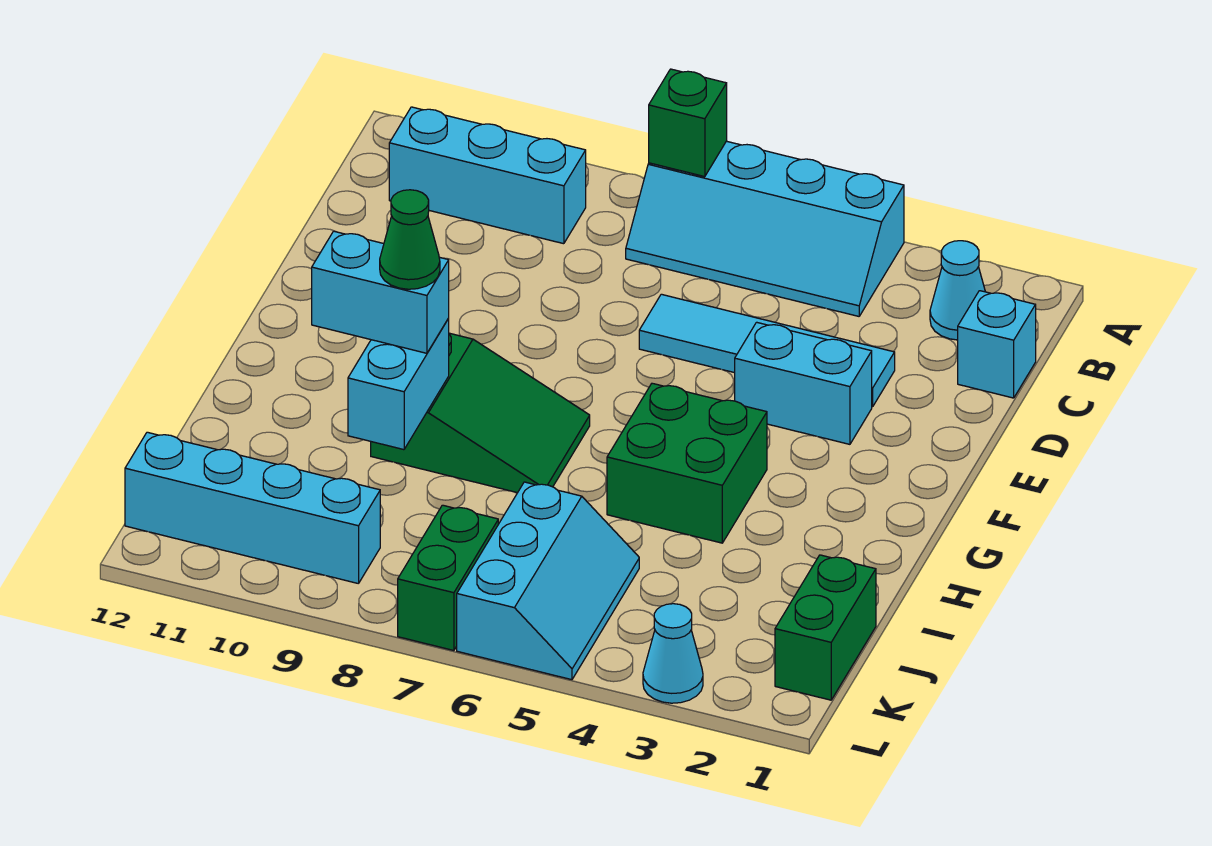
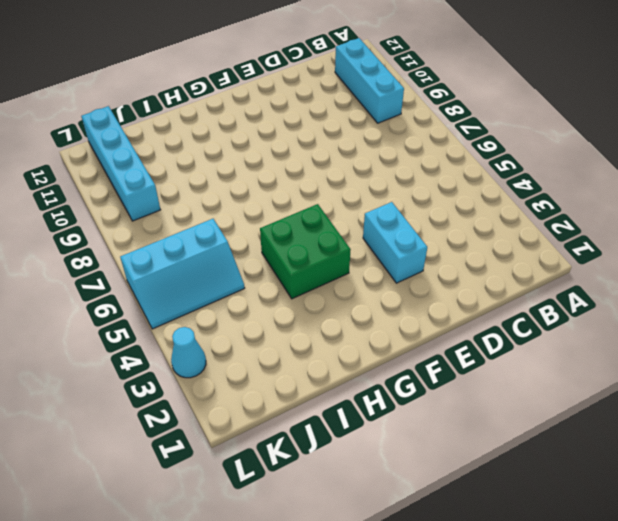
none -> cyan slope A4:B7 level 1 top A
none -> cyan cone B2 level 1
none -> cyan brick C1 level 1

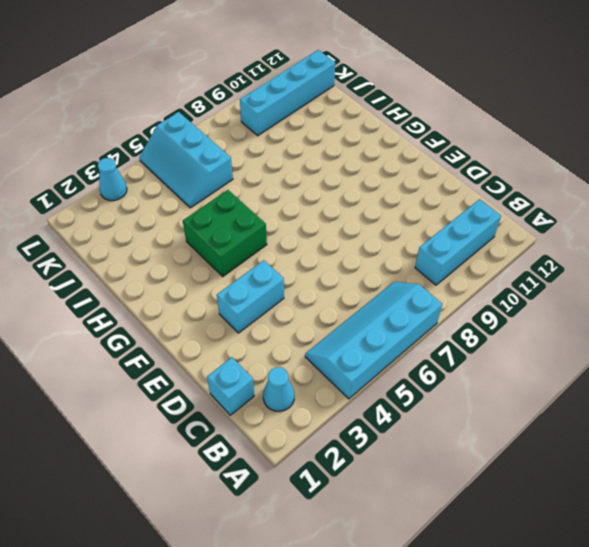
none -> cyan tile D3:D6 level 1
none -> green slope G7:H9 level 1 top 9
none -> green brick J1:K1 level 1

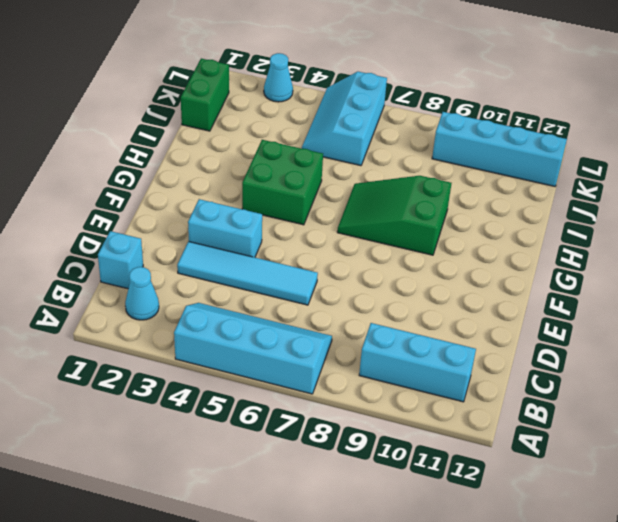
none -> green brick K7:L7 level 1
none -> green brick A7 level 2
none -> cyan brick H9:I9 level 2

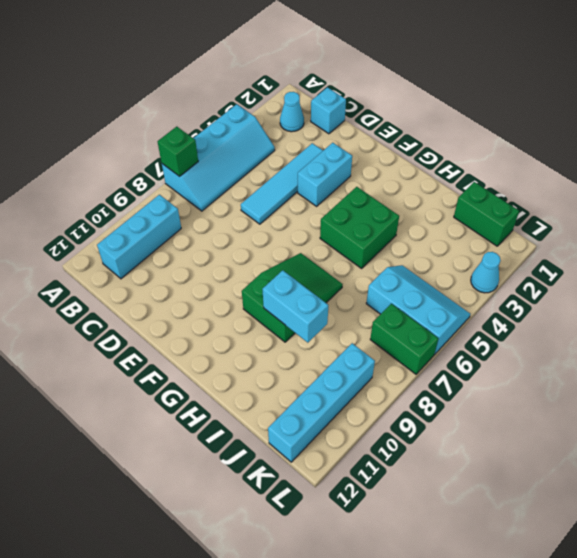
none -> cyan brick H9:H10 level 3
none -> green cone H9 level 4

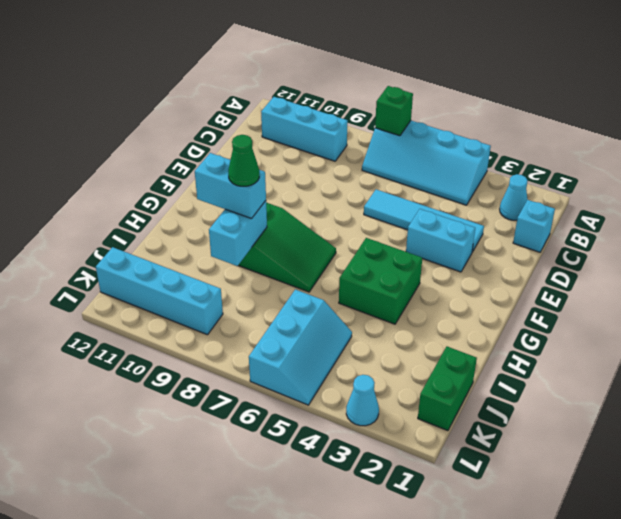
none -> green brick K7:L7 level 1

